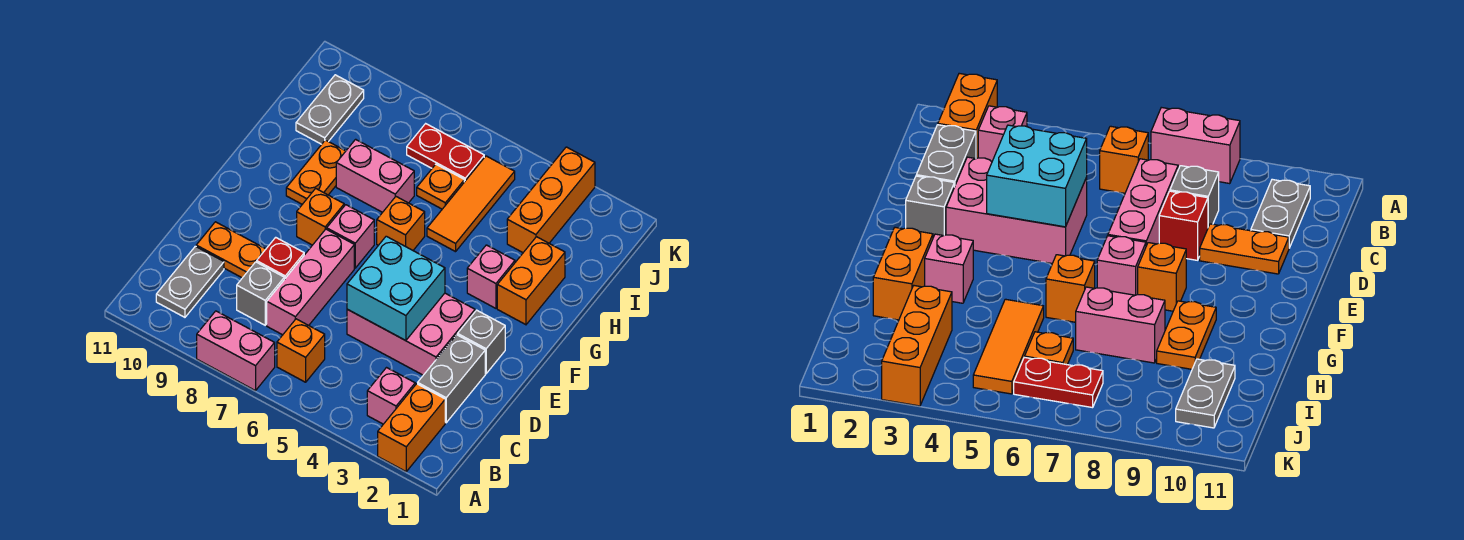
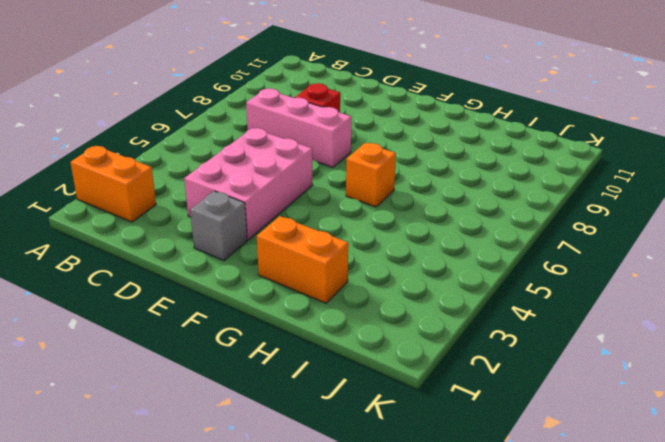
none -> pink brick A7:A8 level 1
none -> pink brick B3 level 1
none -> orange brick B6 level 1

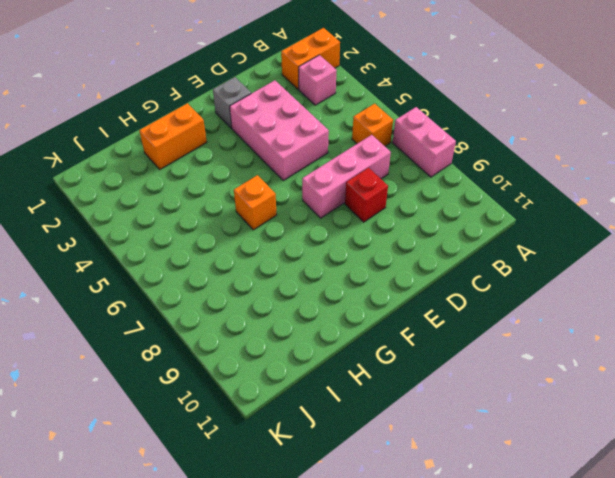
none -> grey plate B10:C10 level 1
none -> grey brick C2:D2 level 1
none -> grey brick C8 level 1

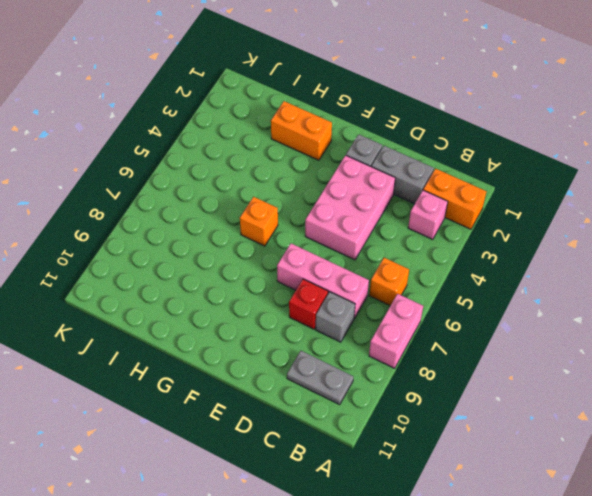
none -> orange plate D9:D10 level 1
none -> pink brick F7 level 1
none -> orange brick F8 level 1

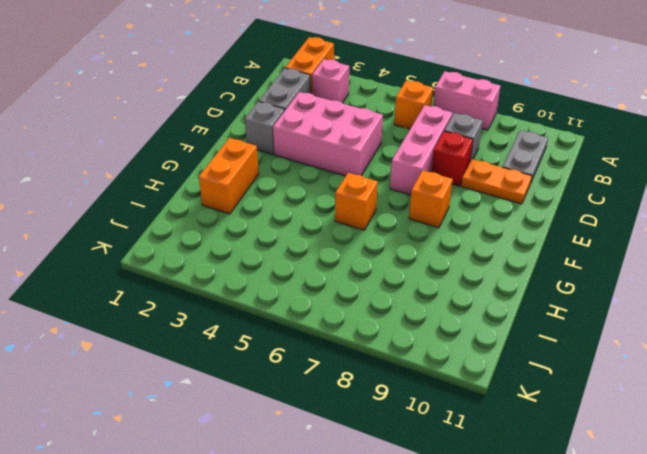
none -> pink brick F7 level 1
none -> pink brick G3 level 1
none -> orange plate G9:H9 level 1

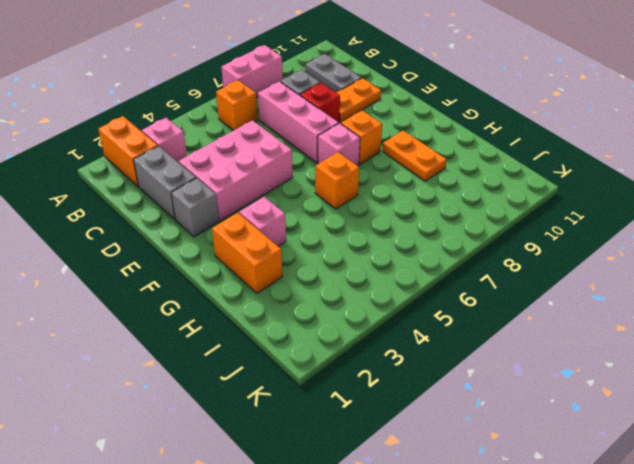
none -> orange tile H5:J5 level 1
none -> pink brick H7:H8 level 1
none -> orange brick I3:K3 level 1

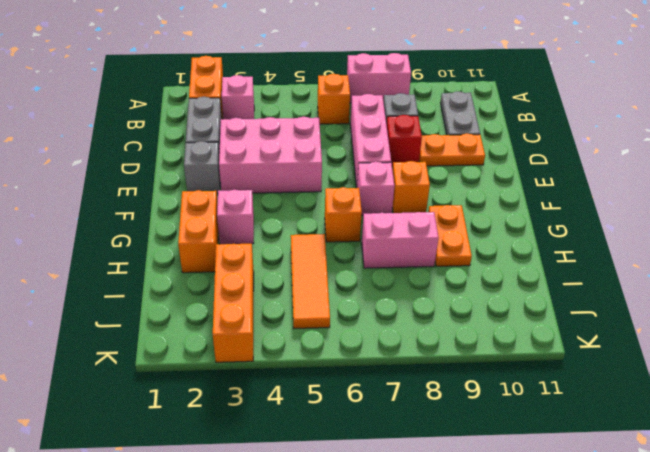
none -> orange plate I6 level 1
none -> grey plate I10:J10 level 1
none -> red plate J6:J7 level 1

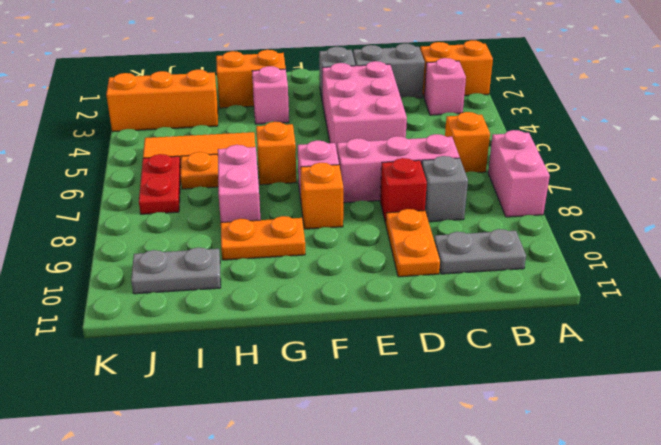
none -> cyan brick D4:E5 level 2

